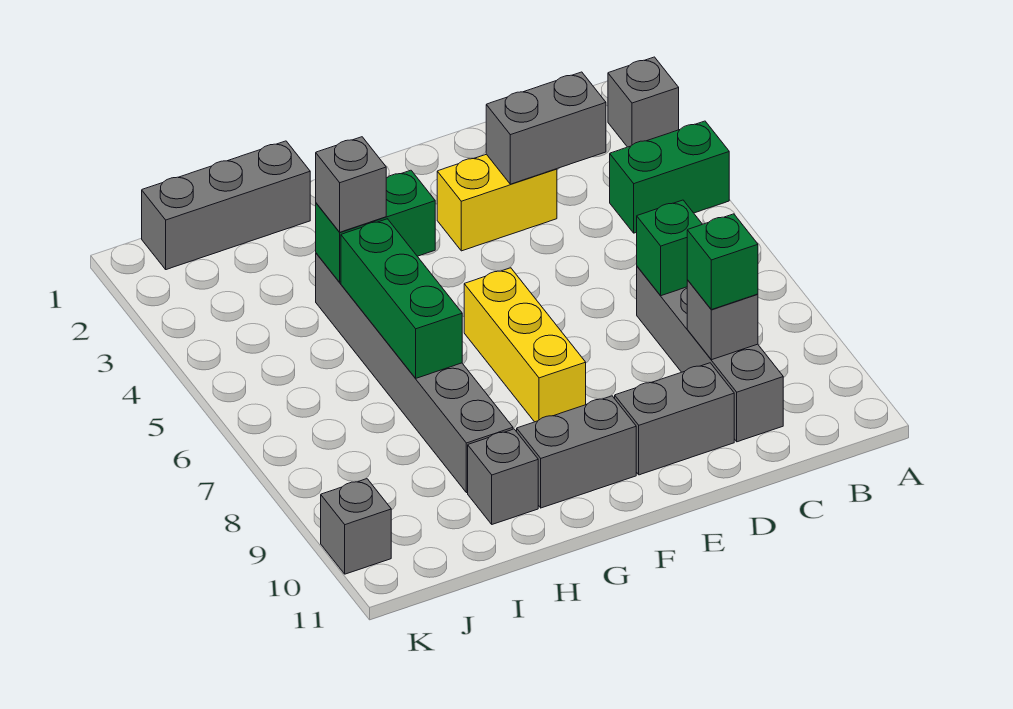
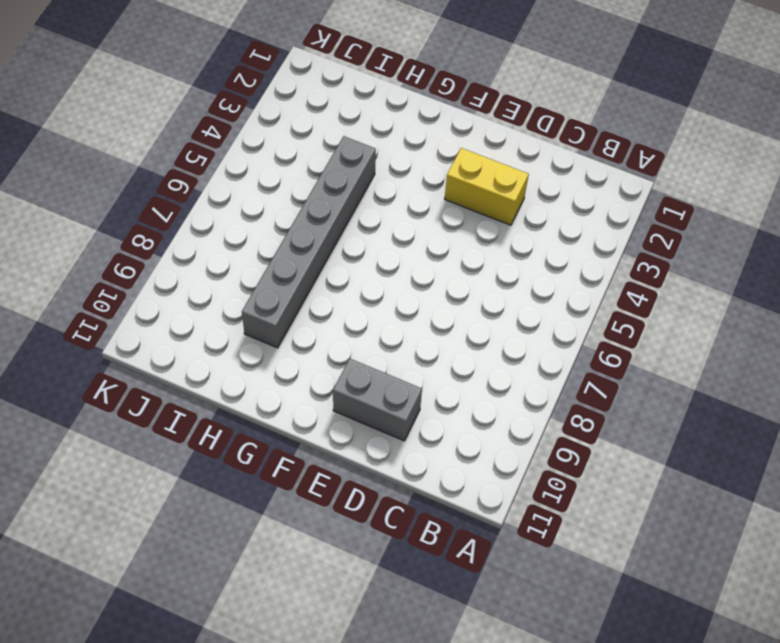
none -> grey brick A2 level 1
none -> green brick A4:B4 level 1
none -> grey brick C7:C10 level 1

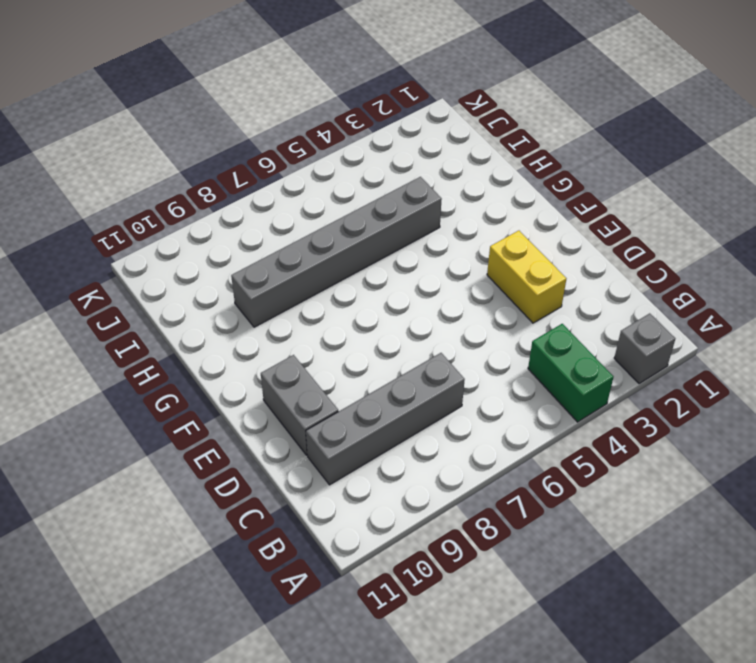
none -> yellow brick F6:F8 level 1
none -> grey brick F10:G10 level 1
none -> grey brick H1:J1 level 1

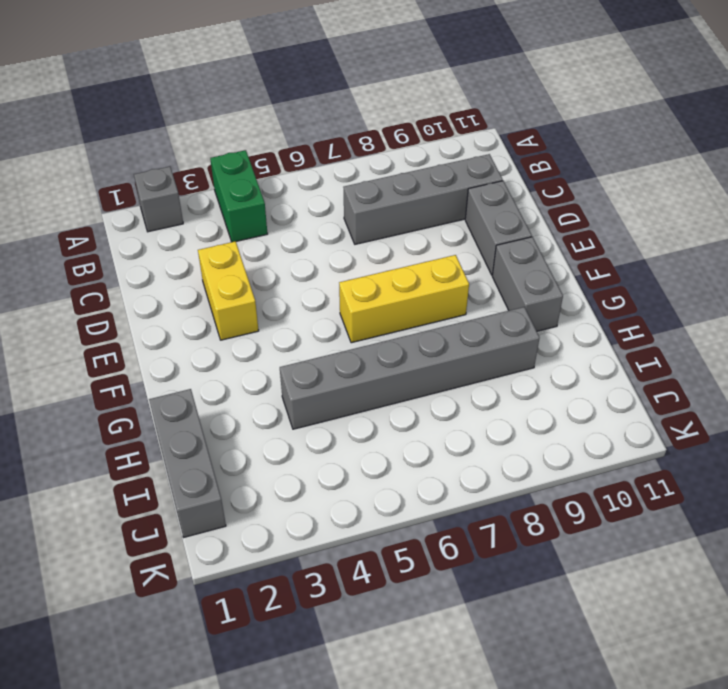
none -> grey brick H10 level 1
none -> grey brick K10 level 1
none -> grey brick C3:D3 level 2

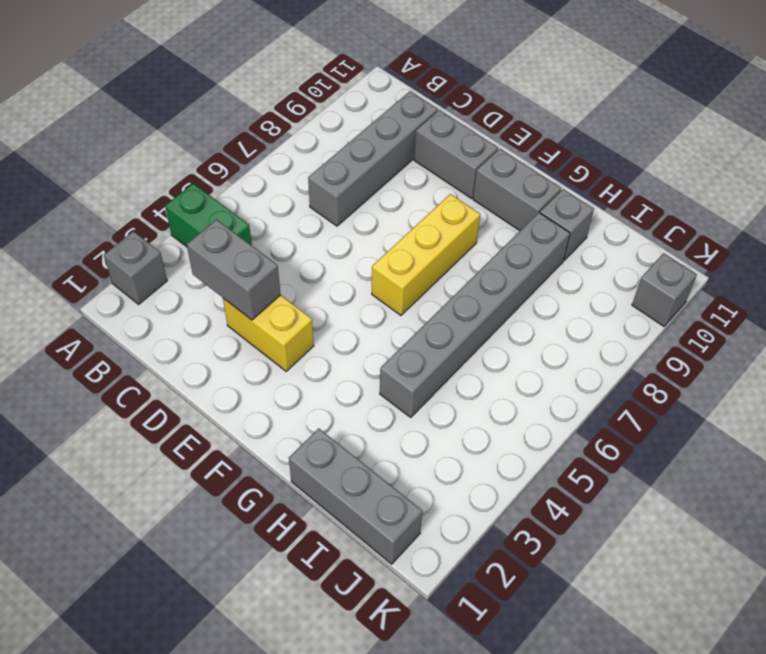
none -> green brick C7 level 2
none -> grey brick C9 level 2
none -> green brick G4:H4 level 2

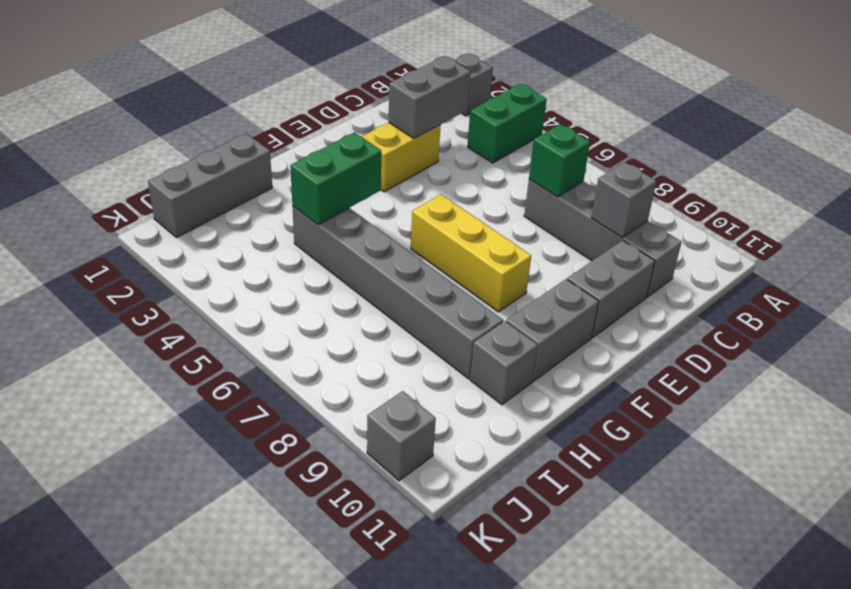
none -> green brick H5:H7 level 2
none -> green brick C9 level 3
none -> grey brick H4 level 3

